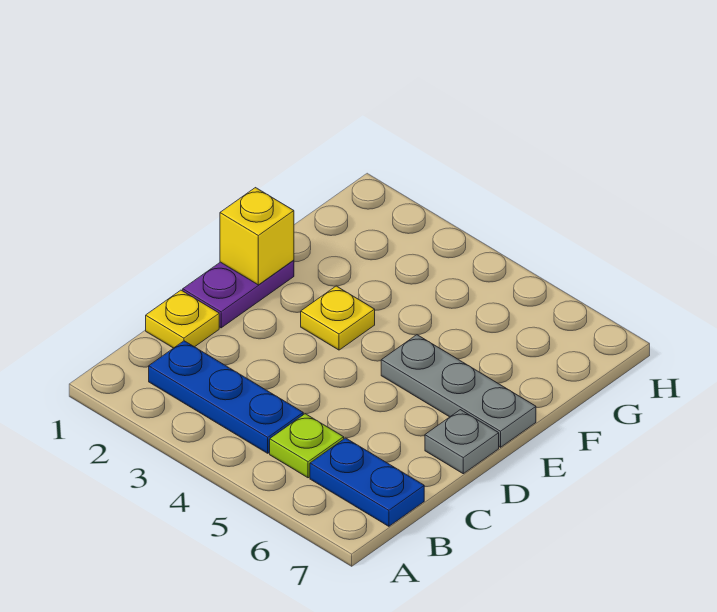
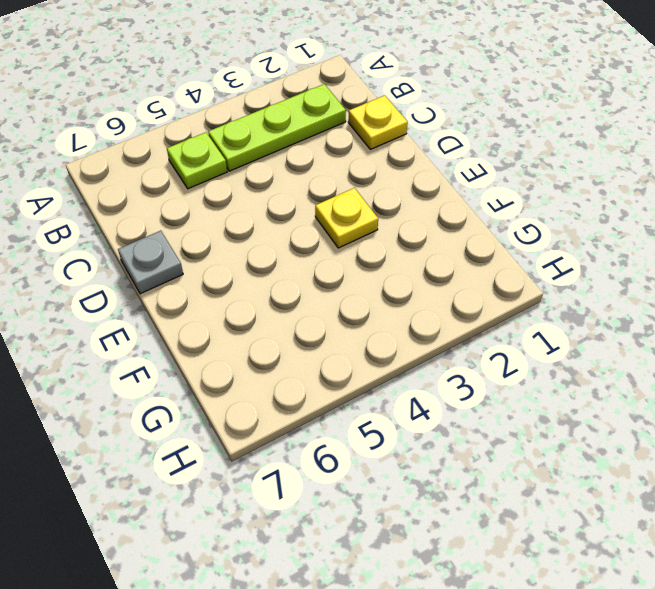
lime plate B2:B4 level 1 -> blue plate B2:B4 level 1
none -> blue plate B6:B7 level 1
none -> purple plate D1:E1 level 1

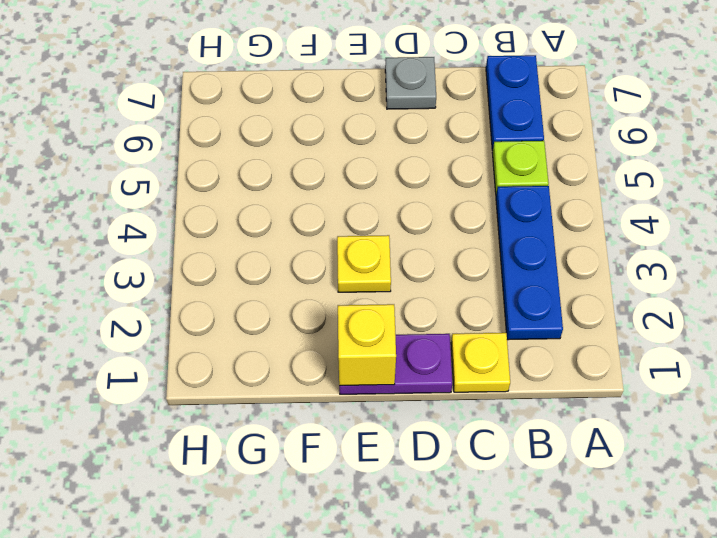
none -> grey plate E5:E7 level 1

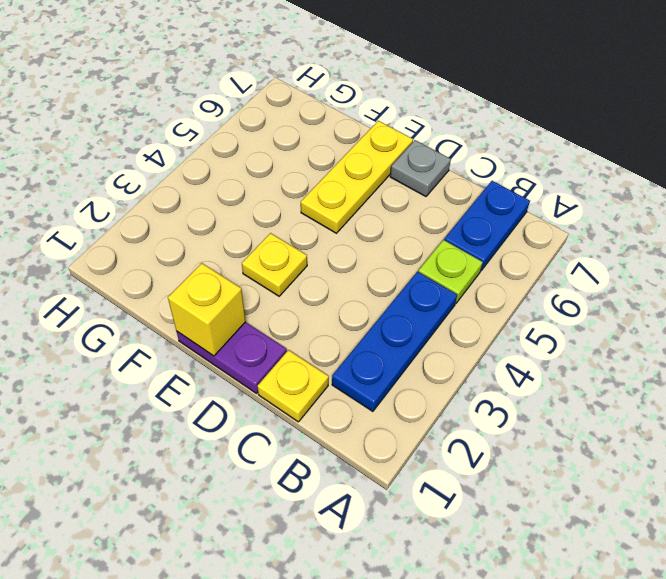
yellow plate E5:E7 level 1 -> grey plate E5:E7 level 1

